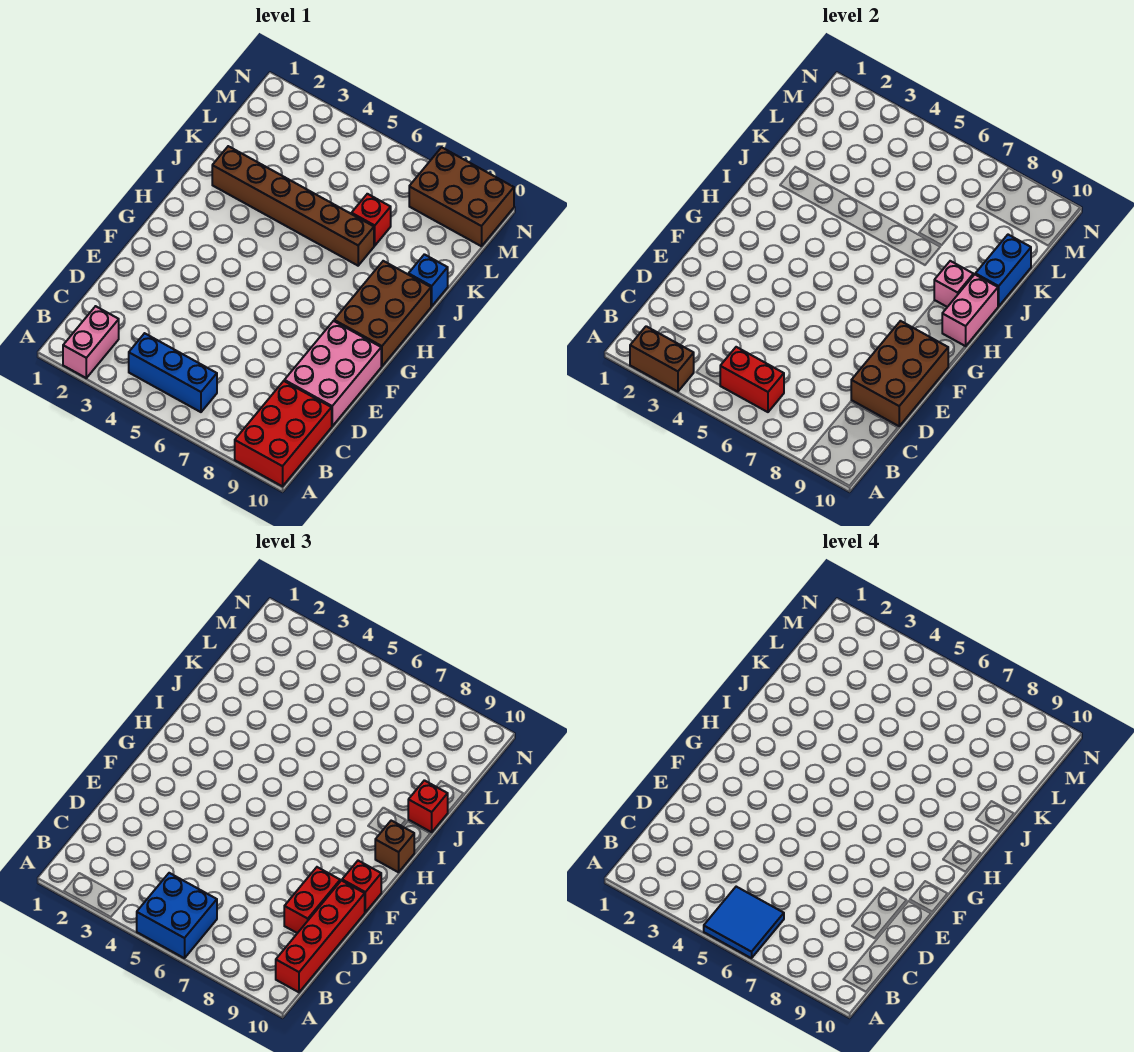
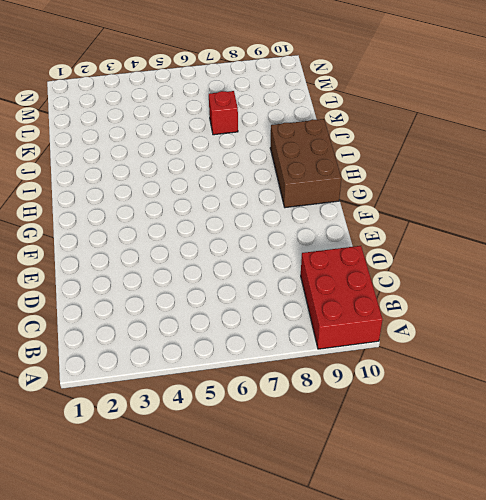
none -> pink brick A2:B2 level 1
none -> blue brick B4:B6 level 1
none -> pink brick D9:F10 level 1

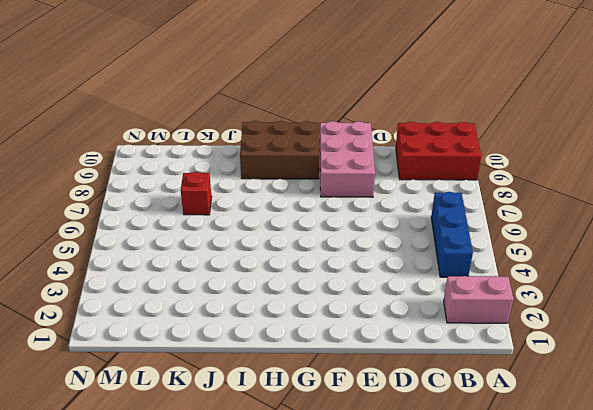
pink brick E8:F10 level 1 -> pink brick D9:F10 level 1
none -> brown brick J2:J7 level 1
none -> blue brick J10 level 1
none -> brown brick M8:N10 level 1

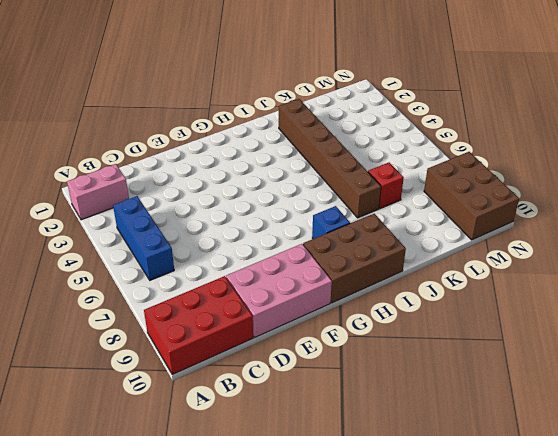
blue brick H8 level 1 -> blue brick J10 level 1
none -> brown brick A2:A3 level 2
none -> red brick B5:B6 level 2
none -> brown brick D9:F10 level 2

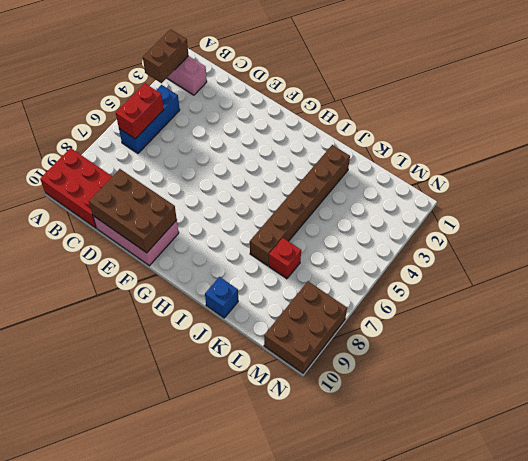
none -> brown brick G9:I10 level 1
none -> pink brick H10:I10 level 2
none -> pink brick I9 level 2

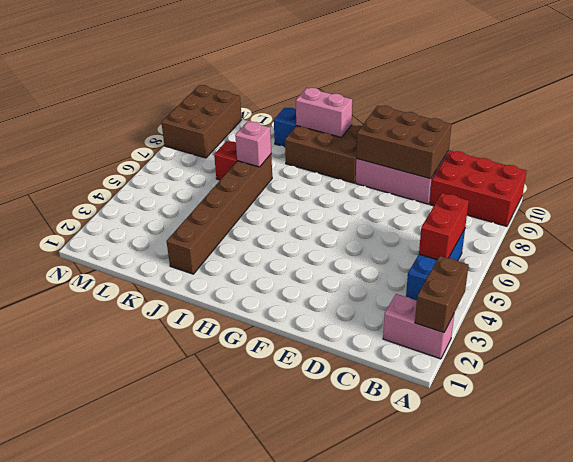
pink brick J7 level 2 -> pink brick I9 level 2
none -> blue brick J10:K10 level 2
none -> blue brick A5:B6 level 3
none -> red brick B10:E10 level 3

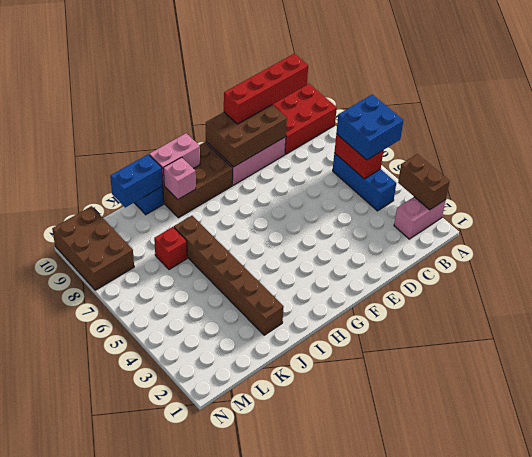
none -> red brick D9:E9 level 3
none -> red brick F10 level 3
none -> brown brick H10 level 3

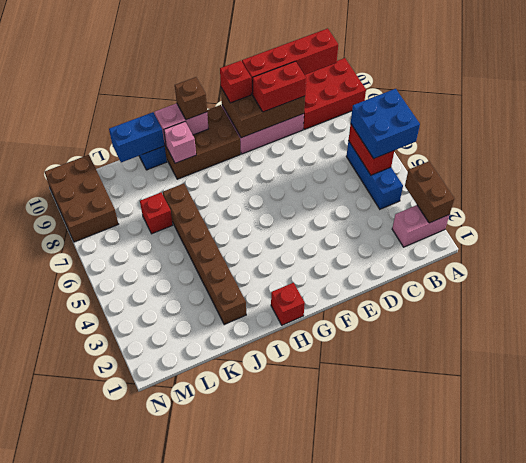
red brick H1 level 1 -> red brick J10 level 3
none -> blue tile A5:B6 level 4

